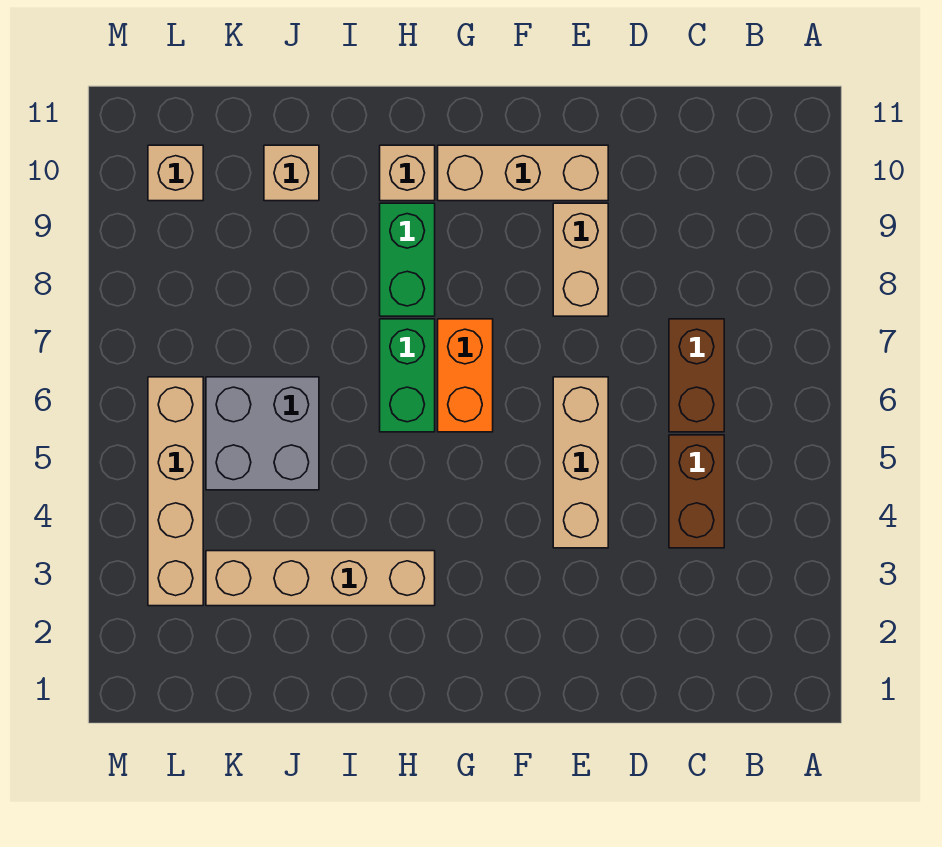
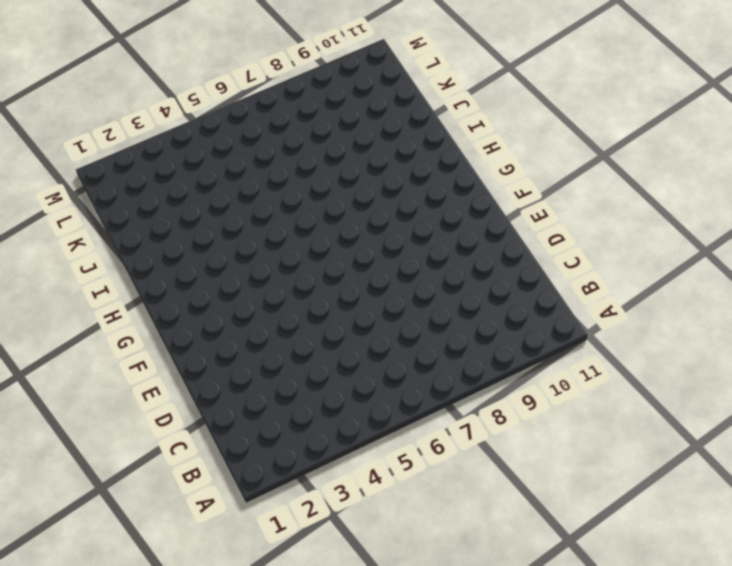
none -> brown brick C4:C5 level 1
none -> brown brick C6:C7 level 1
none -> tan brick E4:E6 level 1

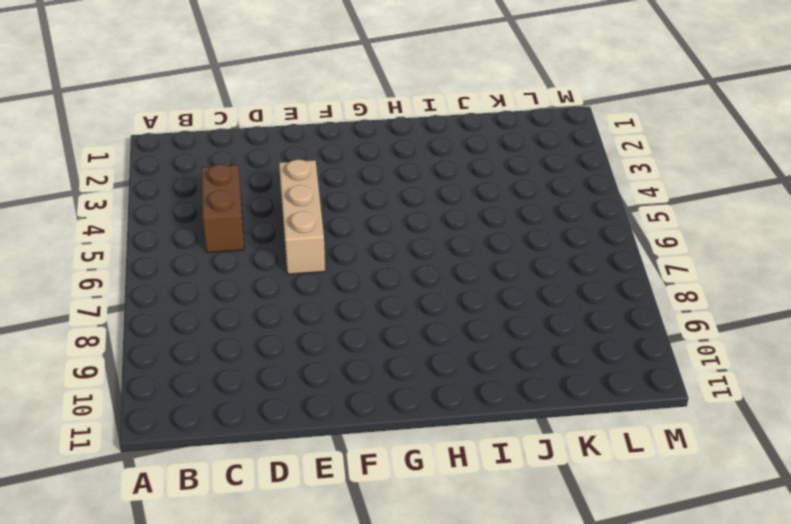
none -> brown brick C6:C7 level 1
none -> tan brick E8:E9 level 1
none -> tan brick E10:G10 level 1

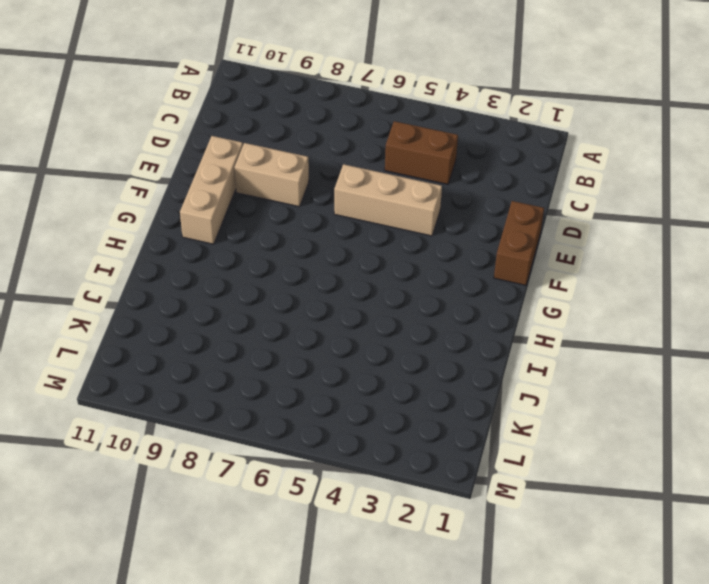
brown brick E1:F1 level 1 -> brown brick C6:C7 level 1
none -> orange brick G6:G7 level 1
none -> tan brick H3:K3 level 1
none -> green brick H6:H7 level 1

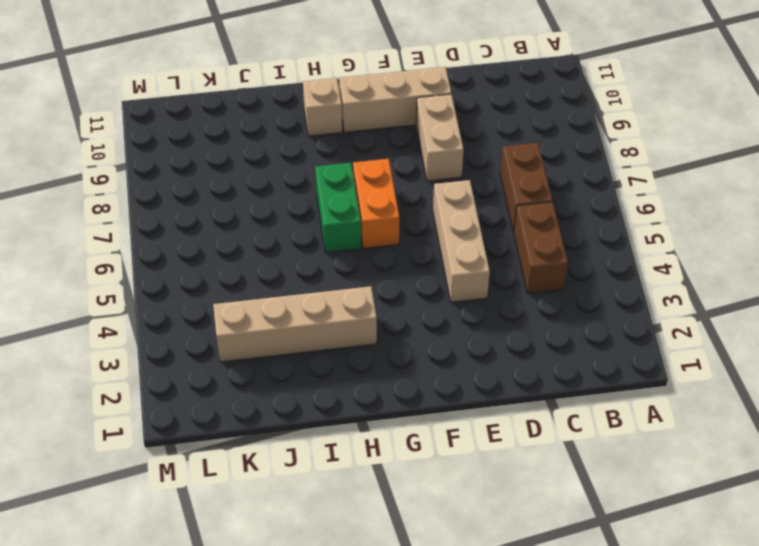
none -> green brick H8:H9 level 1
none -> grey brick J5:K6 level 1
none -> tan brick J10 level 1

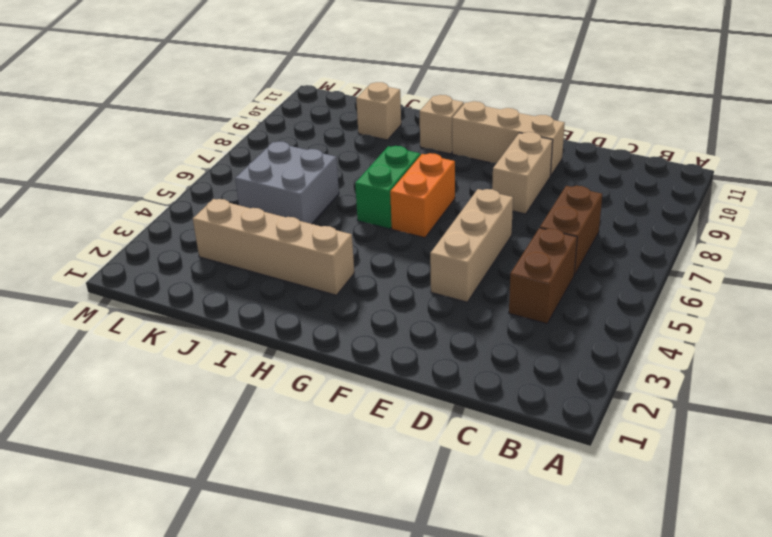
none -> green brick H8:H9 level 1
none -> tan brick L3:L6 level 1
none -> tan brick L10 level 1

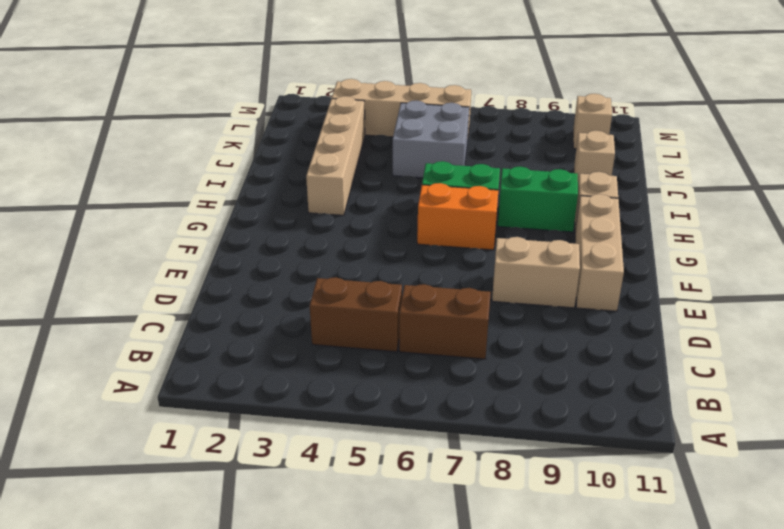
none -> tan brick E4:E6 level 1

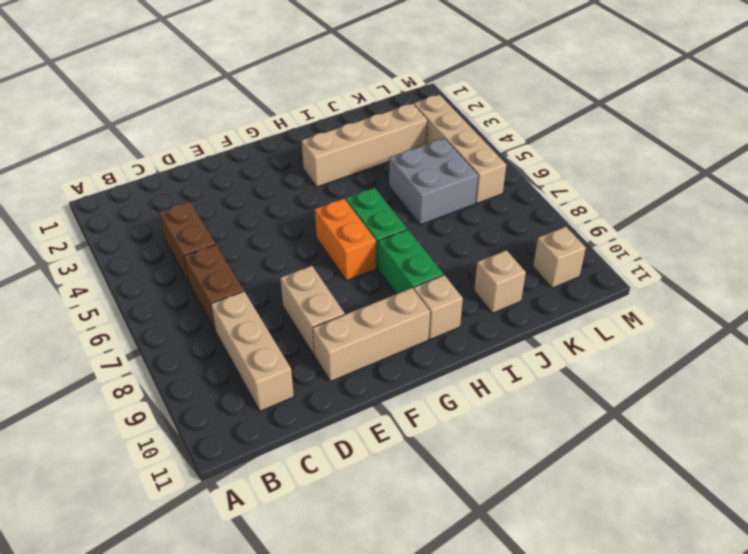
tan brick C8:C10 level 1 -> tan brick E4:E6 level 1

